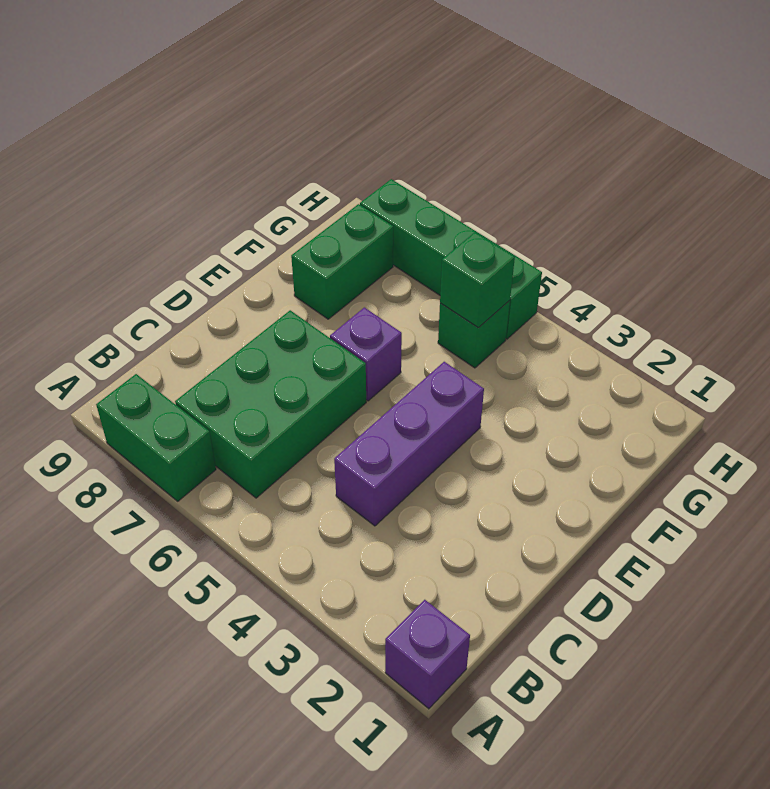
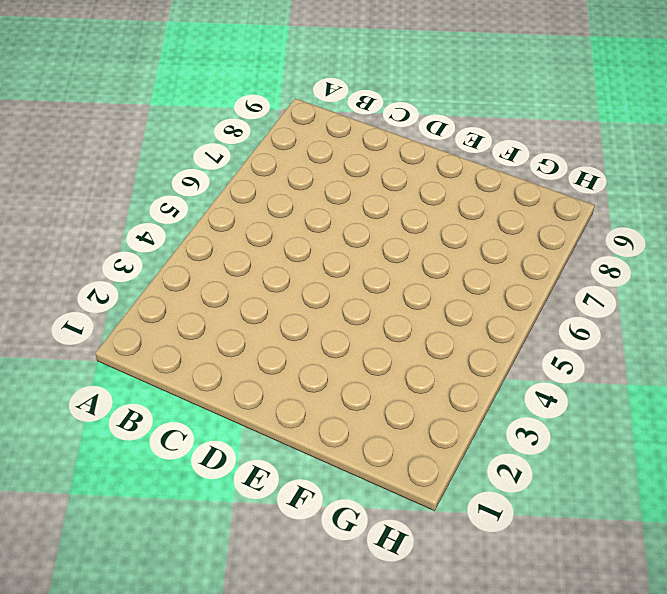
none -> purple brick A1 level 1
none -> green brick A7:A8 level 1

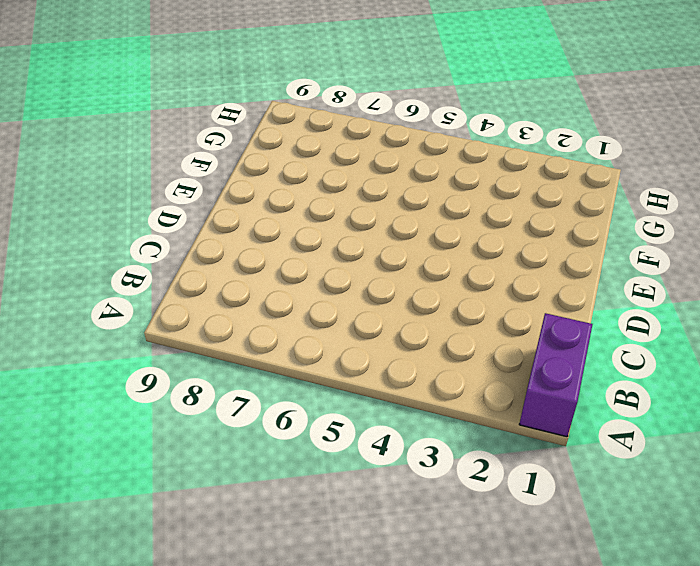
purple brick A1:B1 level 1 -> purple brick A1 level 1
none -> green brick A7:A8 level 1
none -> green brick B6:D7 level 1

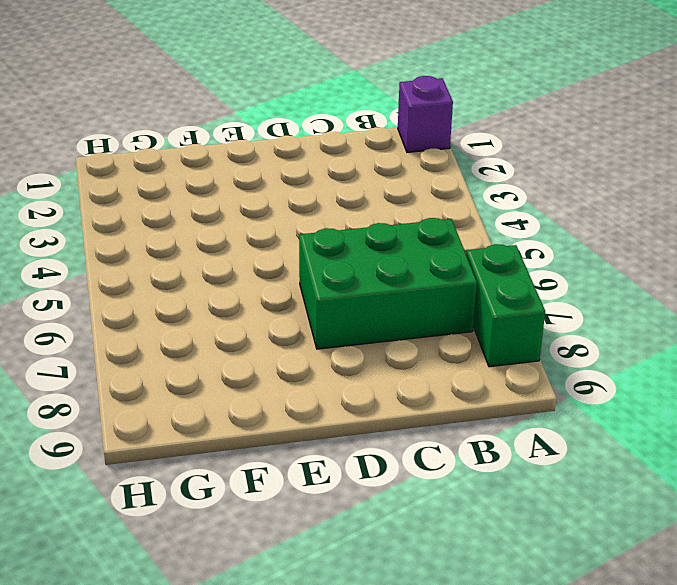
none -> purple brick C4:E4 level 1
none -> purple brick E6 level 1

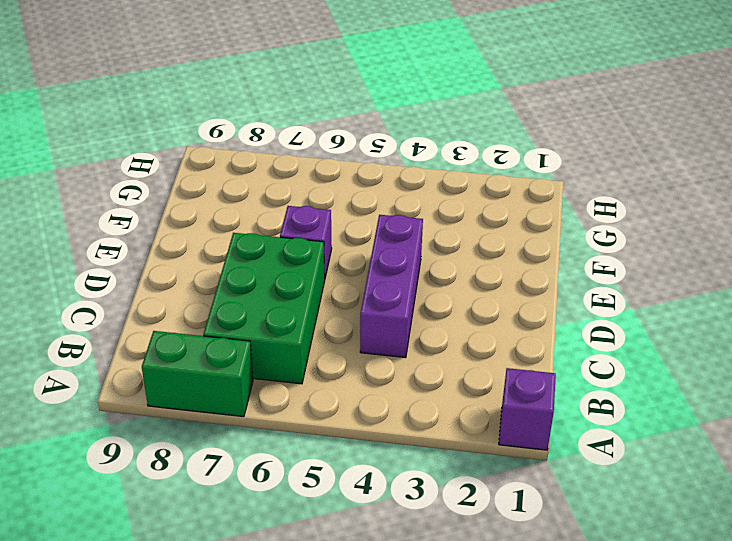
none -> green brick F8:G8 level 1
none -> green brick G5 level 1

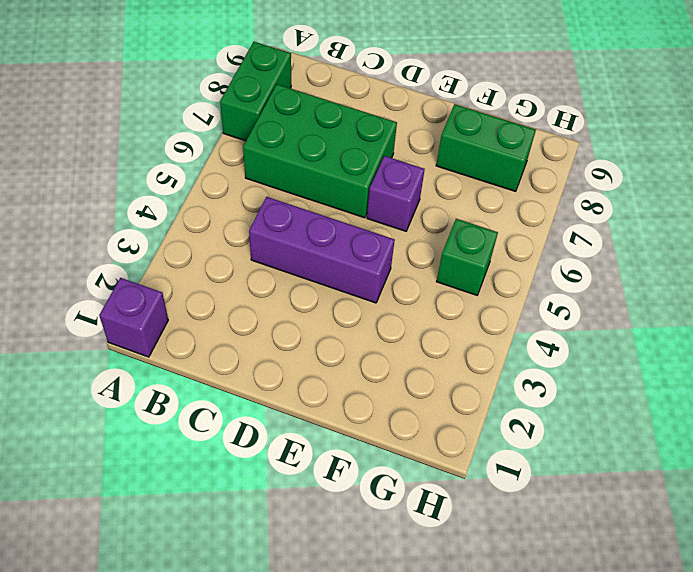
none -> green brick H5:H8 level 1
none -> green brick G5 level 2

